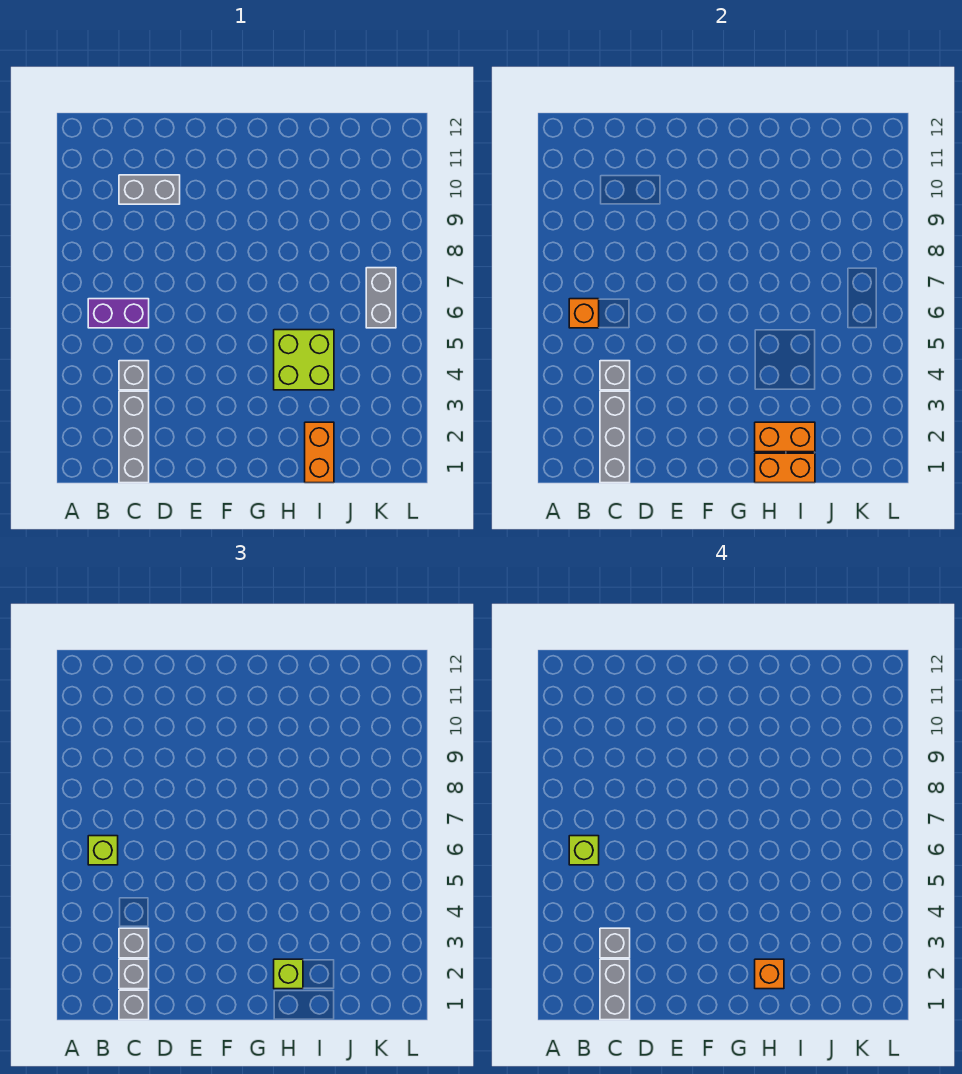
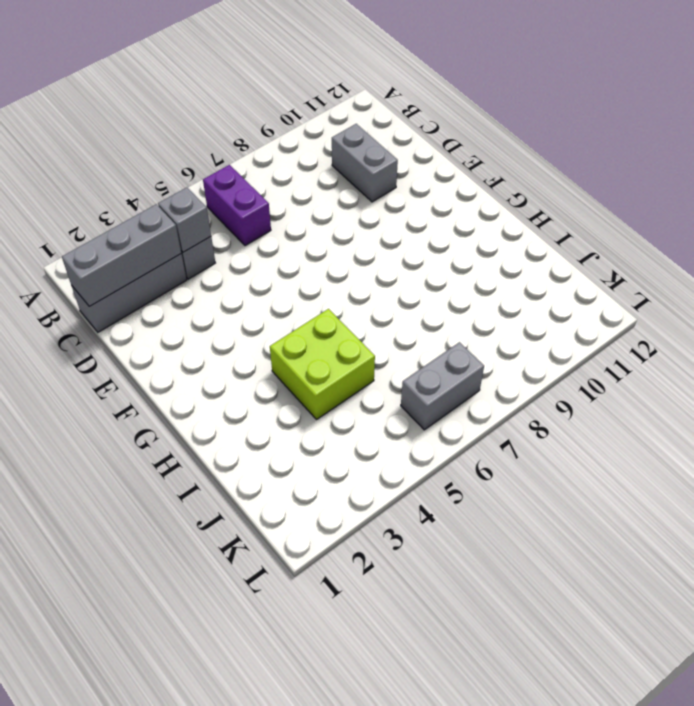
none -> orange brick I1:I2 level 1
none -> orange brick B6 level 2
none -> orange brick H1:I1 level 2

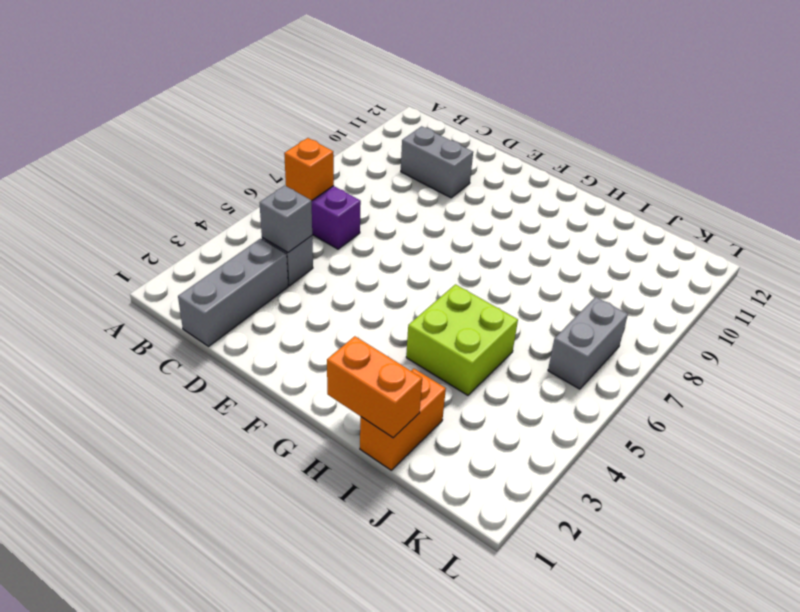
none -> grey brick C1:C3 level 2
none -> orange brick H2:I2 level 2
none -> lime brick B6 level 3

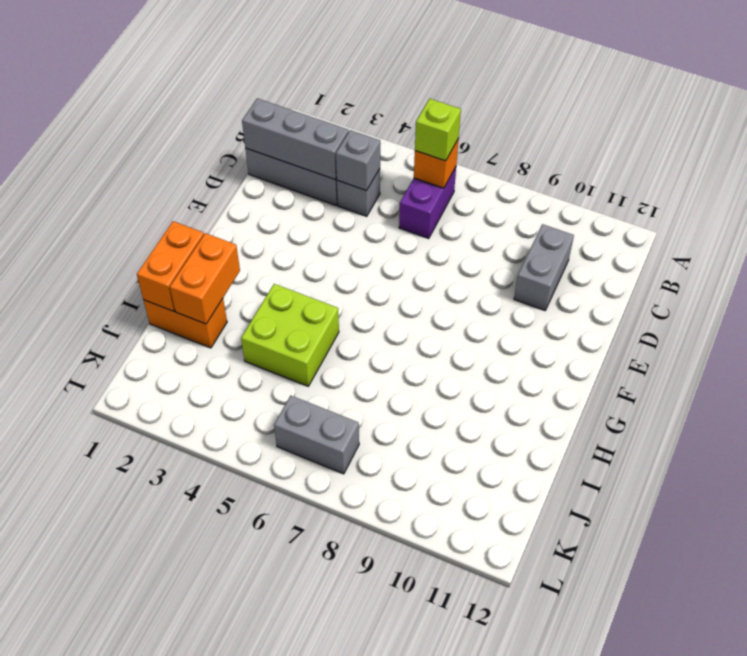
none -> grey brick C1 level 3
none -> grey brick C2 level 3
none -> grey brick C3 level 3

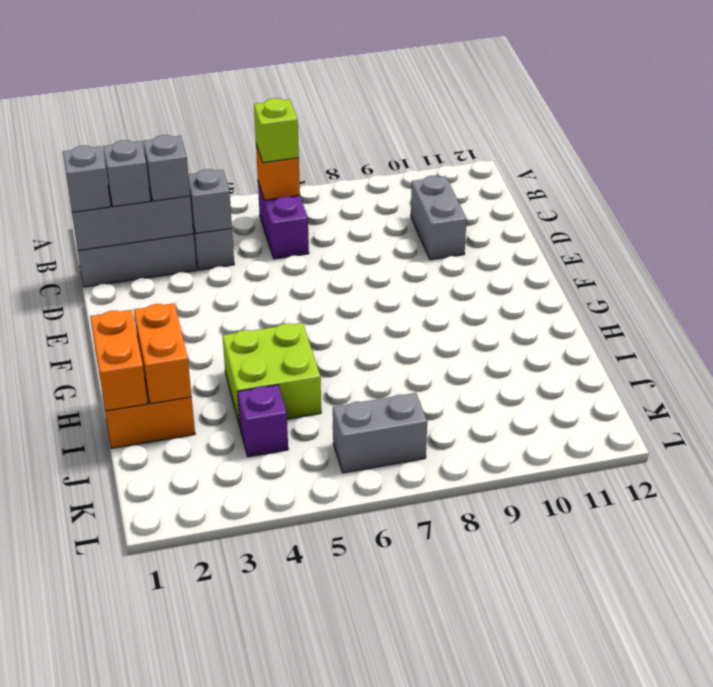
purple brick J4 level 1 -> none
none -> lime brick H2 level 3
none -> lime brick B6 level 4
none -> grey brick C1:C2 level 4

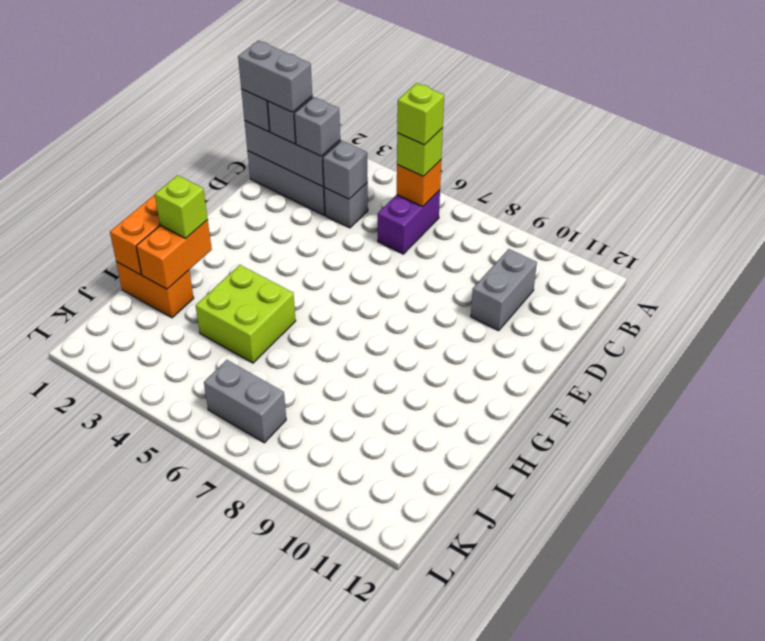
none -> grey brick C3 level 4
none -> orange brick H2 level 4

